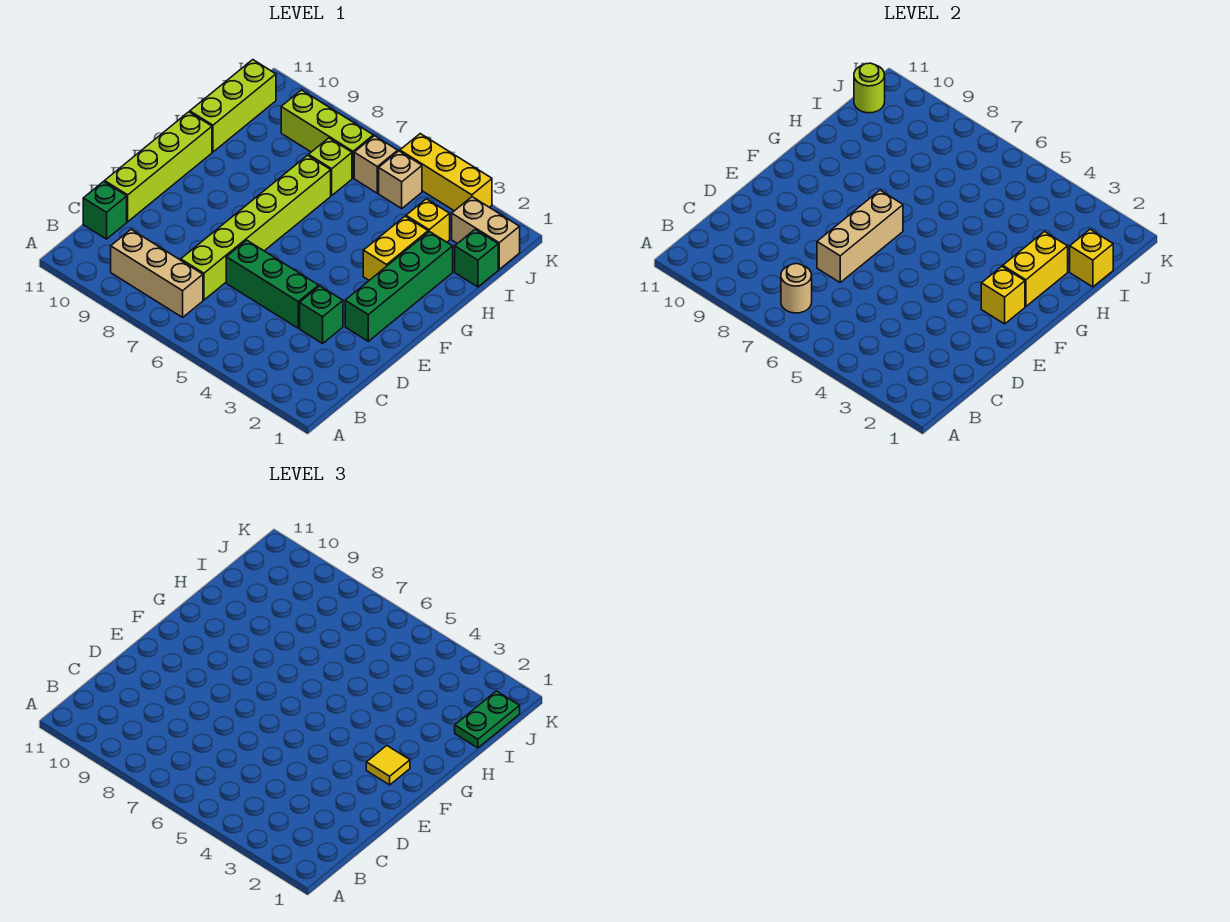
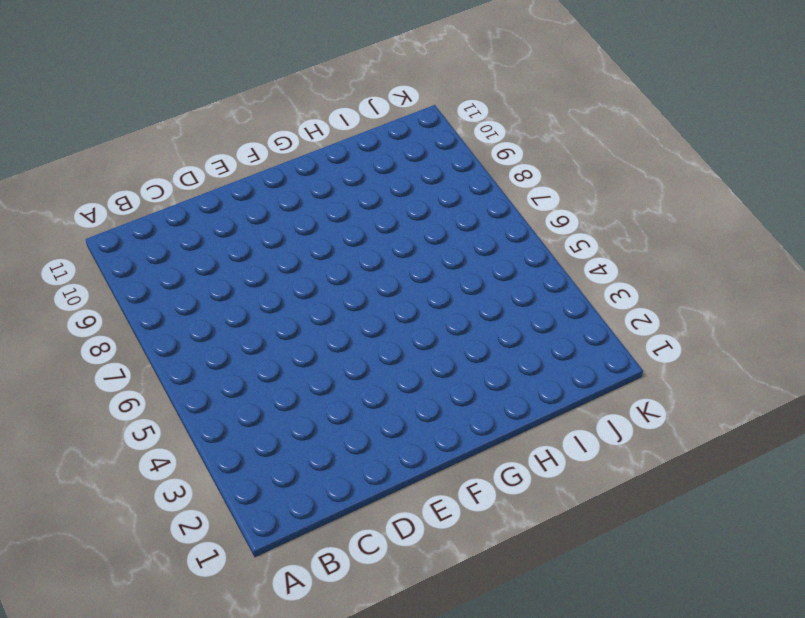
none -> tan brick B7:B9 level 1
none -> lime brick C7:H7 level 1
none -> green brick C11 level 1

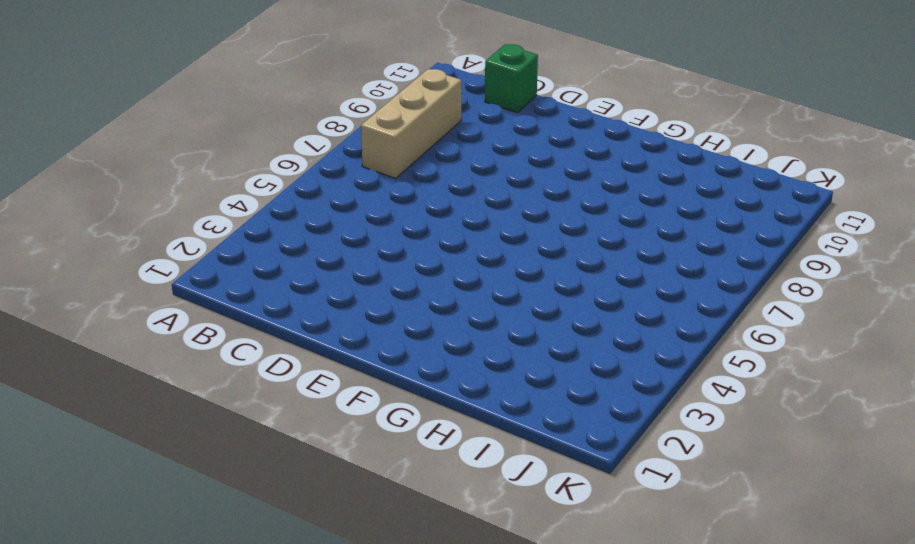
none -> lime brick C7:H7 level 1
none -> green brick D3 level 1
none -> green brick D4:D6 level 1

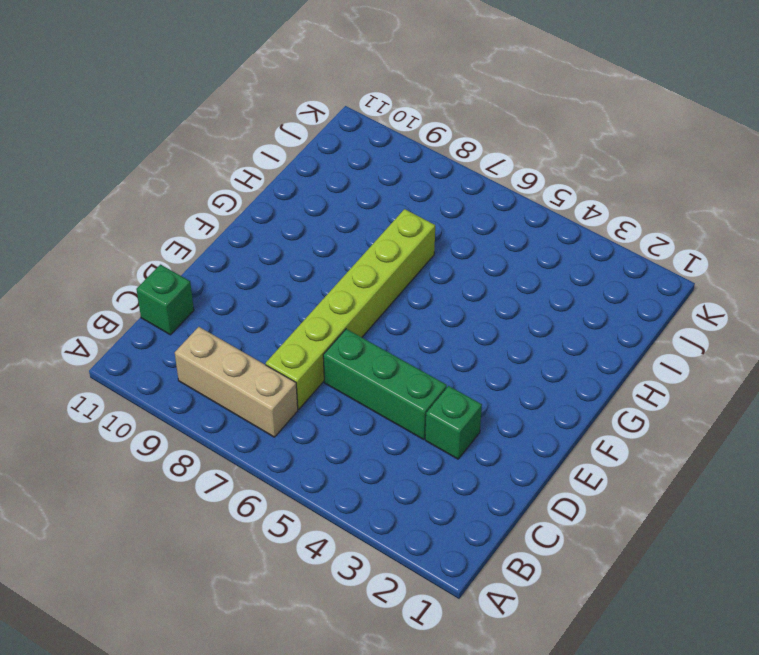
none -> lime brick D11:G11 level 1
none -> green brick E2:H2 level 1
none -> yellow brick G3:H3 level 1

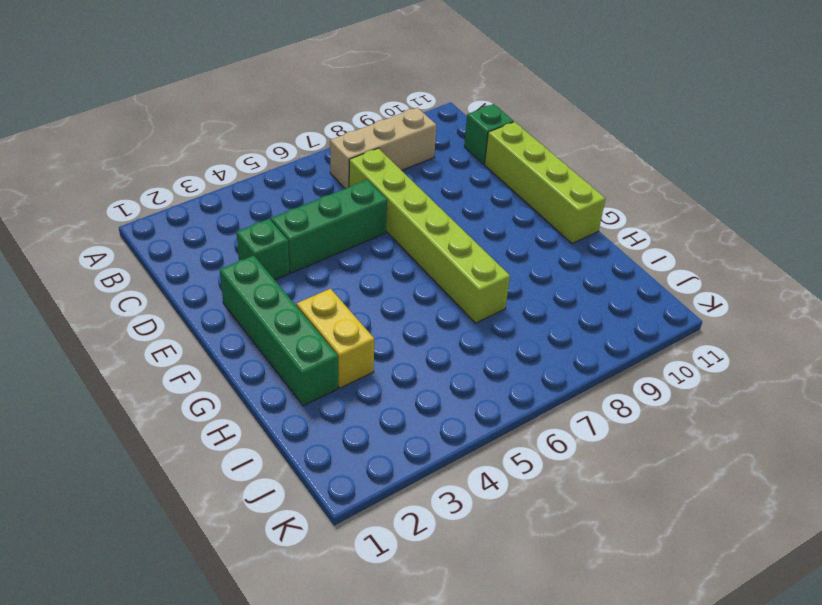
none -> lime brick H11:J11 level 1
none -> green brick I1 level 1
none -> yellow brick I3 level 1

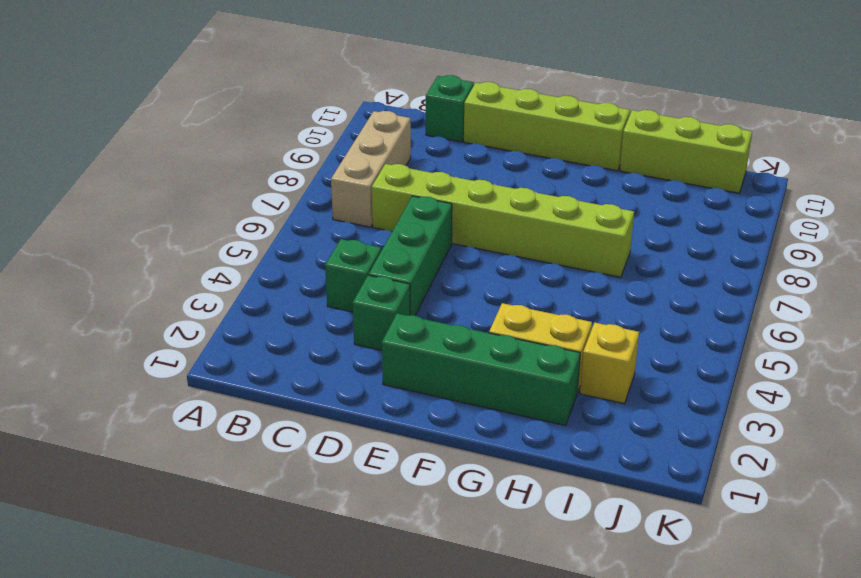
green brick C4 level 1 -> green brick I1 level 1
none -> lime brick I7 level 1
none -> tan brick J1:J2 level 1
none -> tan brick J5 level 1

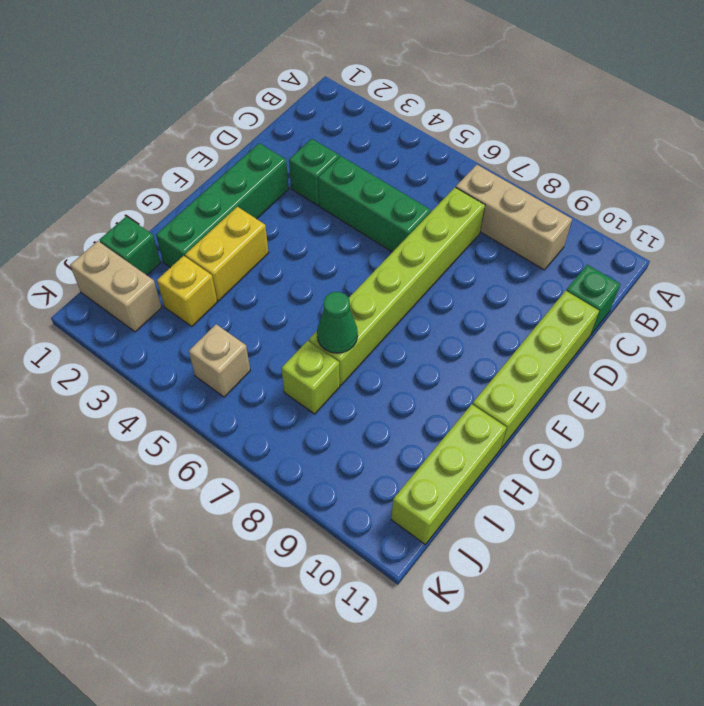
green cone H7 level 2 -> none
none -> tan brick J6 level 1
none -> lime brick J7:J9 level 1
none -> yellow brick K3:K5 level 1

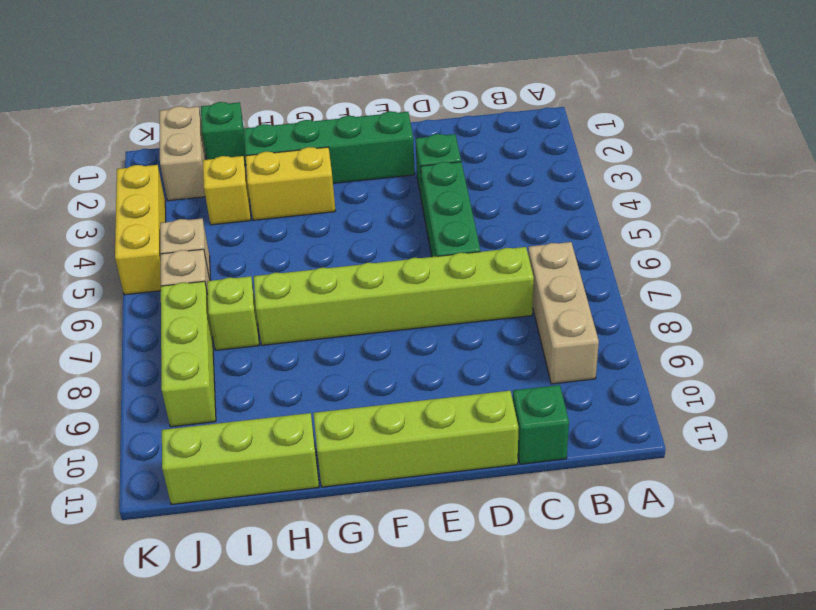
none -> tan round brick B7 level 2
none -> tan brick D7:F7 level 2
none -> yellow brick F2 level 2

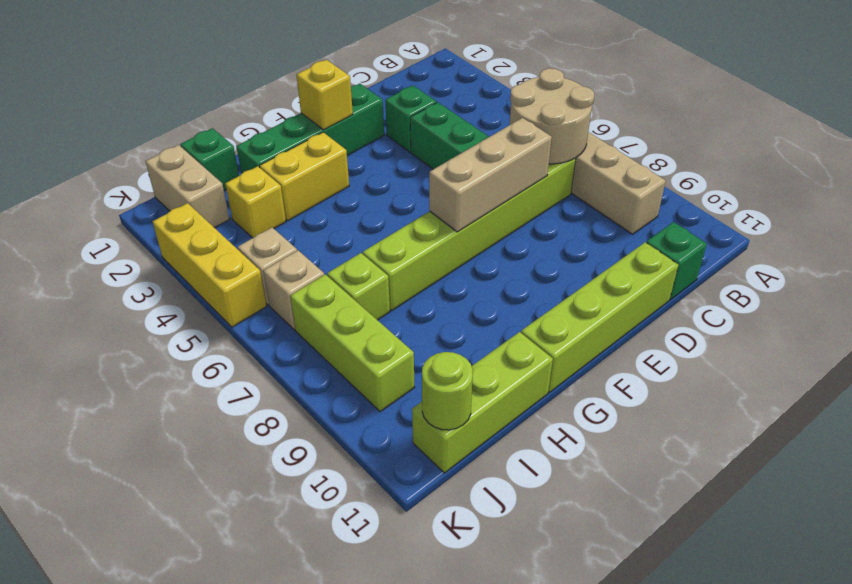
tan round brick B6:C7 level 2 -> tan round brick B7 level 2
none -> yellow brick G2:H2 level 2
none -> yellow brick I1 level 2
none -> yellow tile F2 level 3

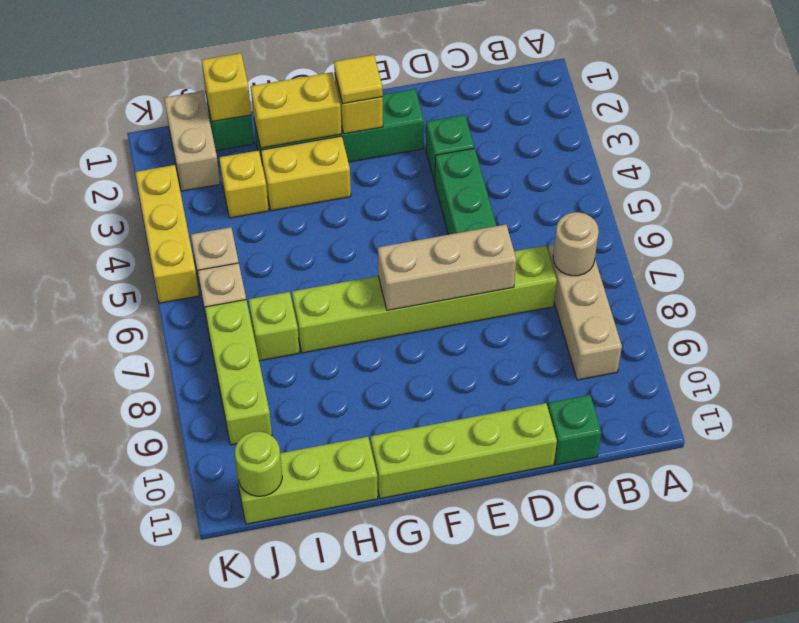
none -> green plate I1:J1 level 3

